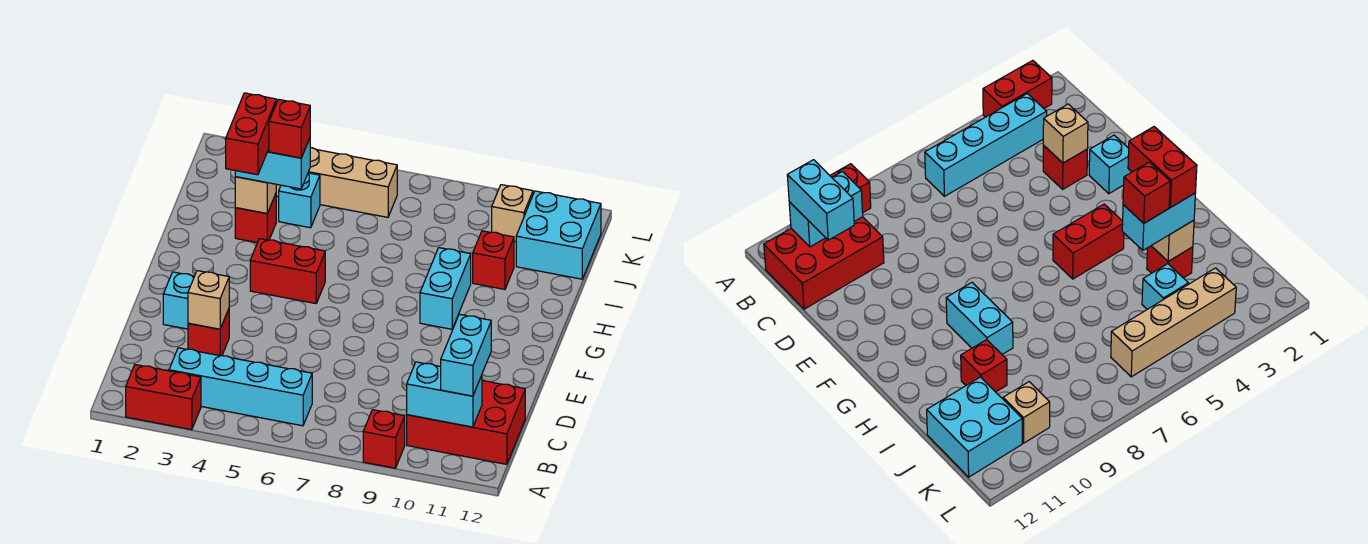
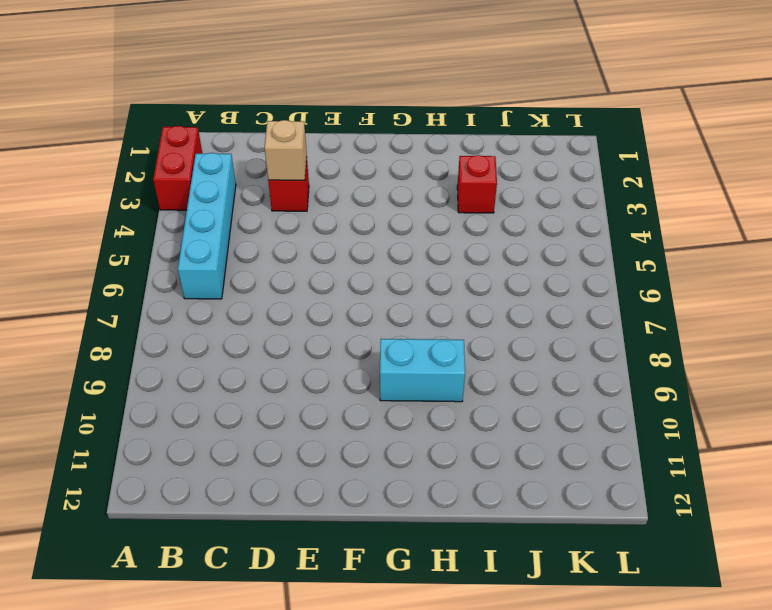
none -> red brick A9 level 1
none -> red brick B10:C12 level 1
none -> cyan brick E2 level 1

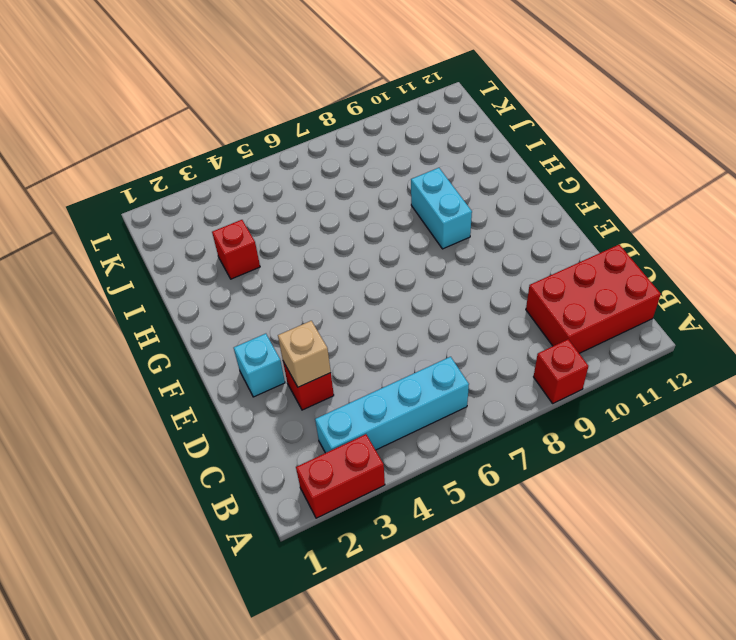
none -> red brick G4:G5 level 1
none -> red brick I10 level 1
none -> cyan brick J4 level 1

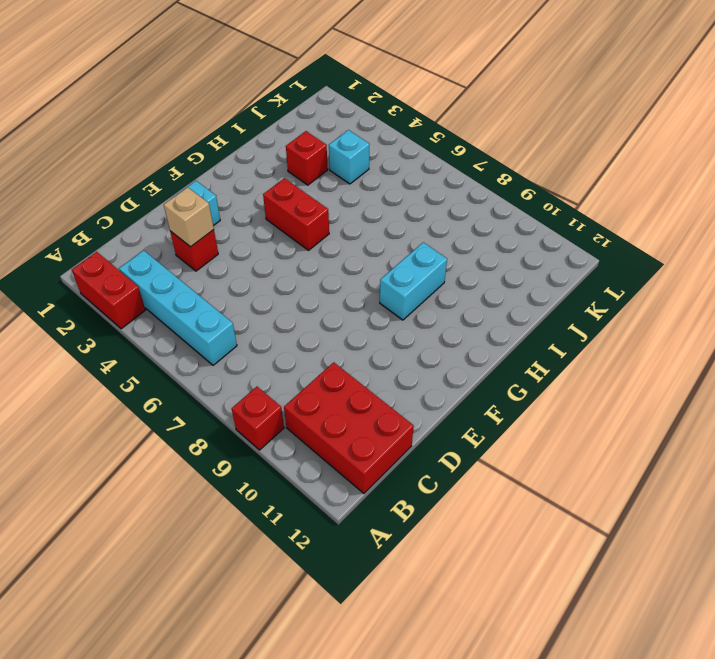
none -> red brick I10 level 1
none -> cyan brick J11:K12 level 1
none -> tan brick K3:K6 level 1

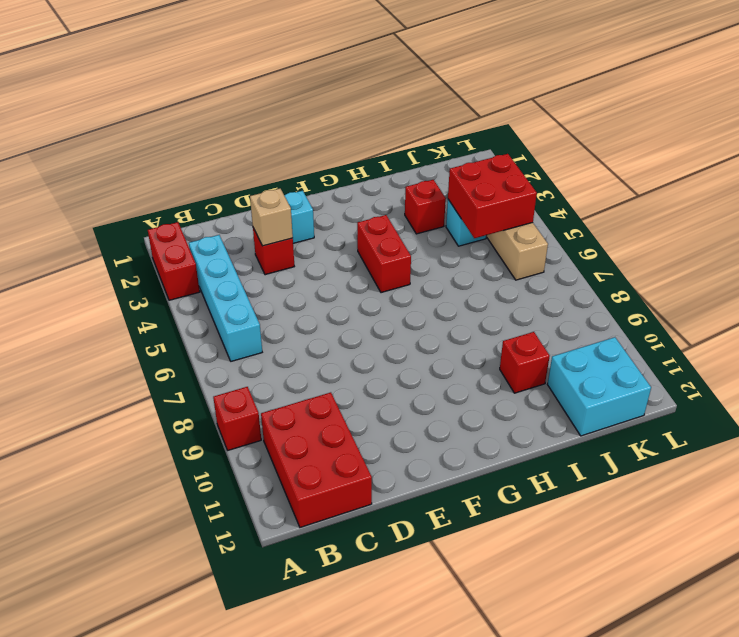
red brick J4:K5 level 2 -> none
none -> cyan brick G9:H9 level 1
none -> tan brick K10 level 1
none -> cyan brick B10:B11 level 2

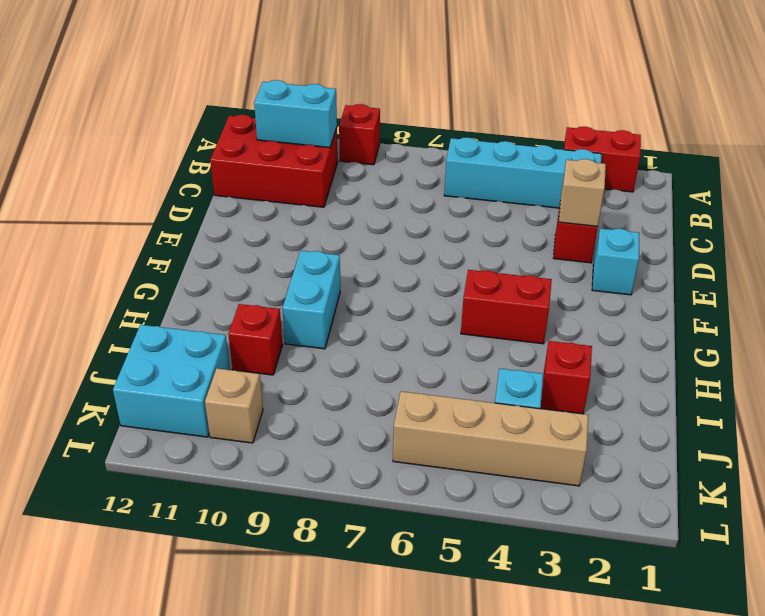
none -> tan brick I3 level 2
none -> cyan brick B11:C11 level 3
none -> cyan brick I3:I4 level 3

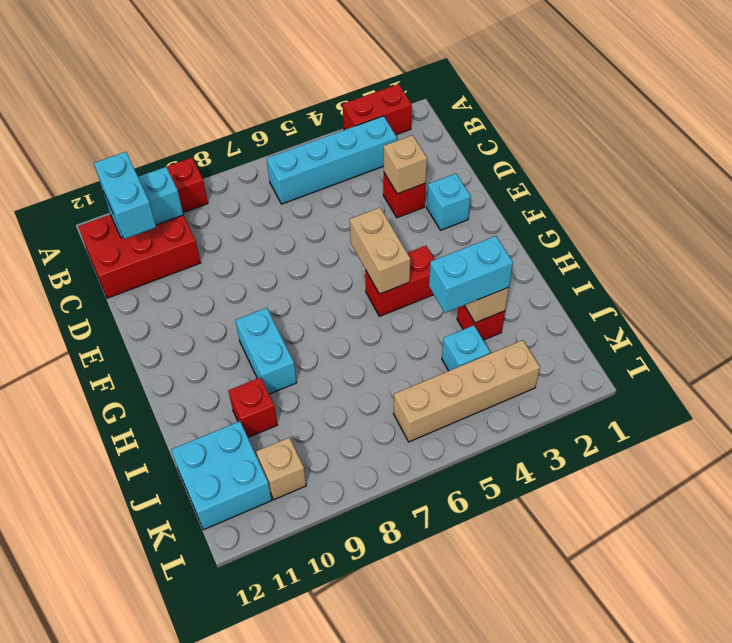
tan brick F5:G5 level 2 -> none
none -> red brick H3:I3 level 4
none -> red brick I4 level 4

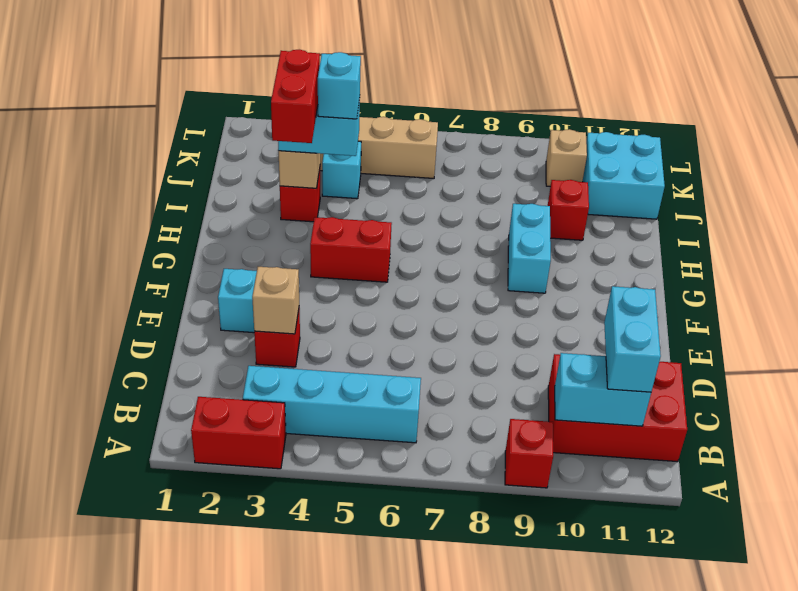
cyan brick I4 level 4 -> red brick I4 level 4

